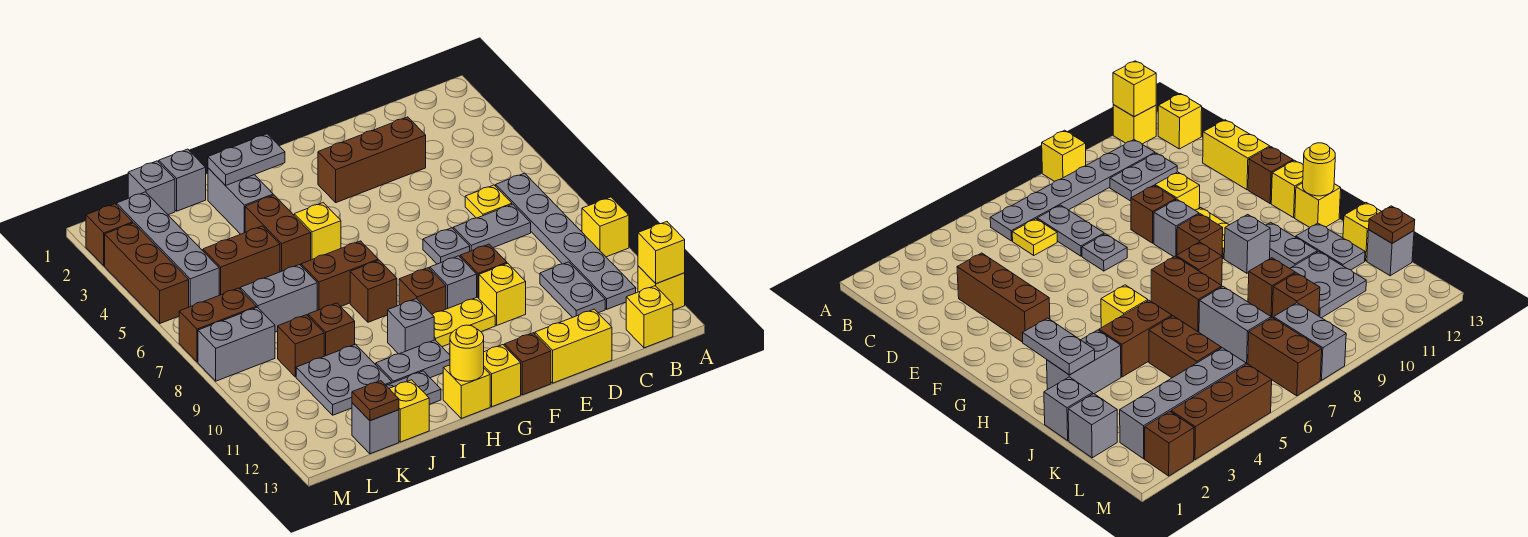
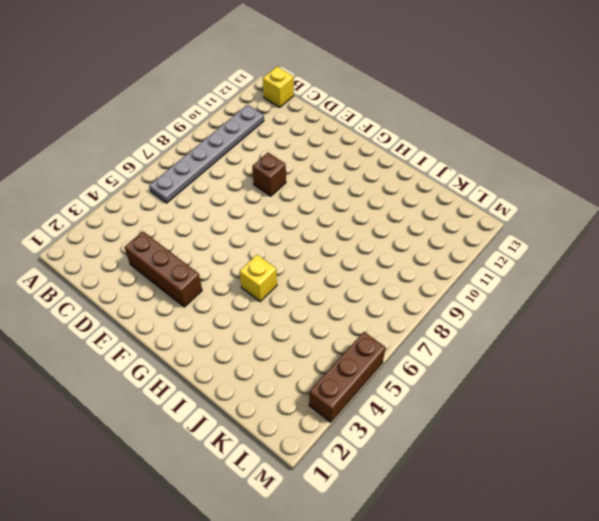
none -> yellow brick A9 level 1
none -> yellow brick A12 level 1
none -> yellow plate C6 level 1
none -> grey plate C7:D7 level 1

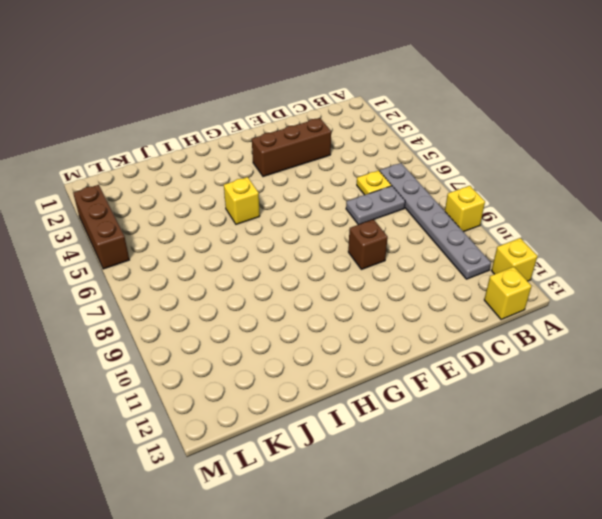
none -> grey plate C10:C11 level 1
none -> yellow brick D13:E13 level 1
none -> grey plate E7 level 1
none -> yellow brick E10 level 1

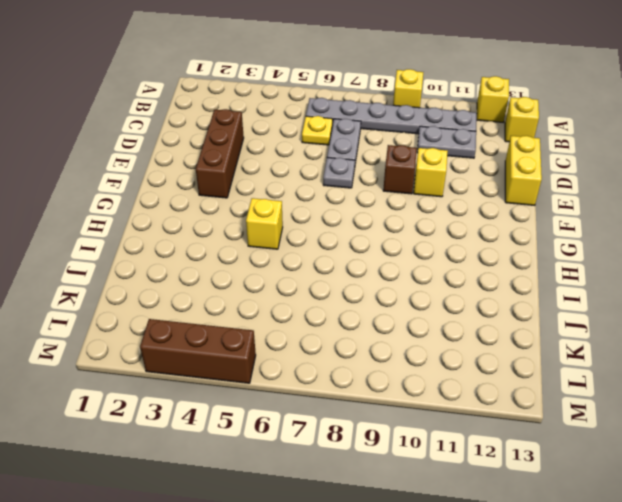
none -> grey brick F9 level 1
none -> yellow plate F10:G10 level 1
none -> brown brick F13 level 1
none -> brown brick G9 level 1

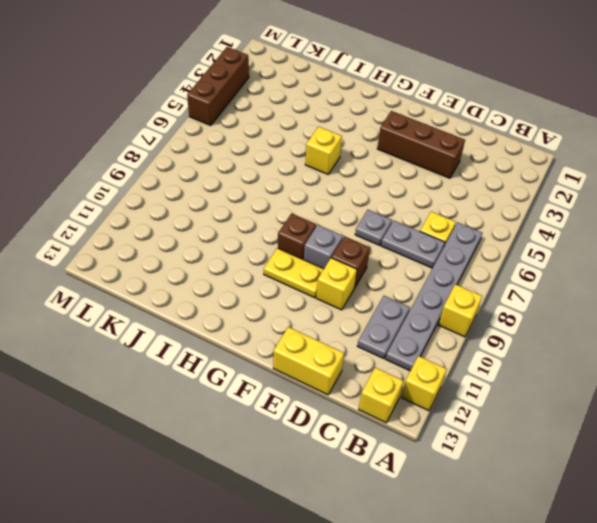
none -> brown brick F13 level 1
none -> yellow brick G13 level 1
none -> brown brick H7:I7 level 1
none -> brown brick H8 level 1

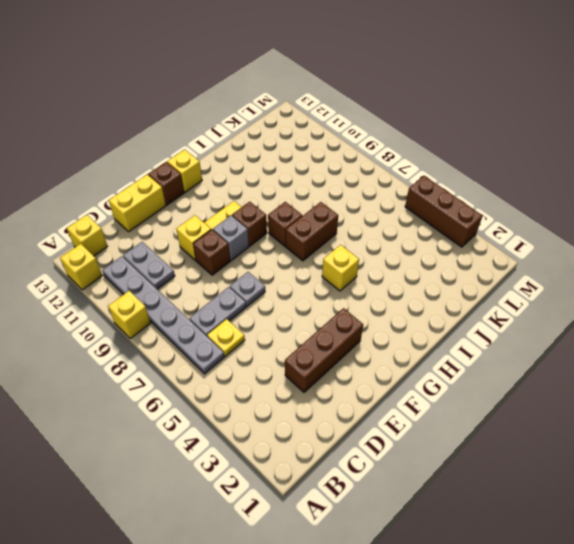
none -> grey brick H10 level 1
none -> grey plate H11:I11 level 1
none -> yellow brick H13 level 1
none -> grey brick I2:I3 level 1

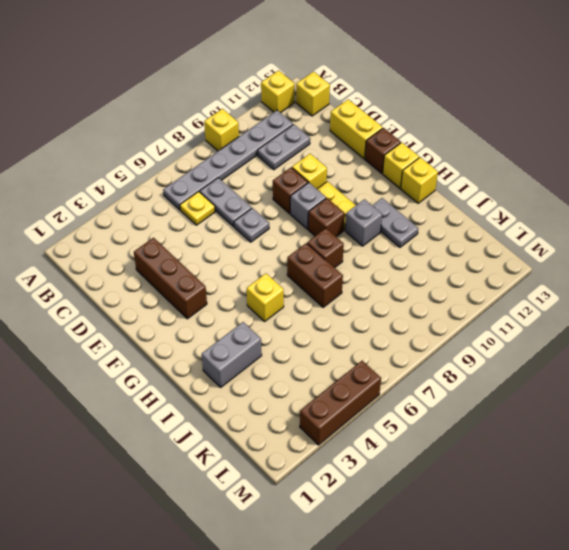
none -> brown brick I4:I5 level 1
none -> grey plate I12:J12 level 1
none -> grey brick J1 level 1
none -> brown brick J5:K5 level 1

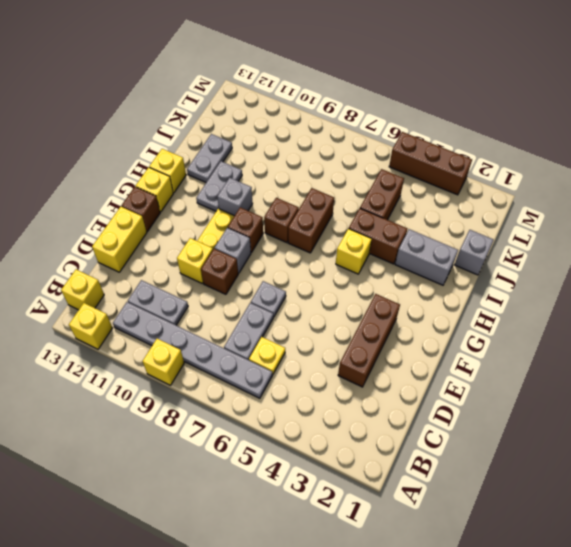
none -> grey brick J7:K7 level 1
none -> brown brick J9 level 1
none -> grey plate J10:K11 level 1
none -> yellow brick J13 level 1

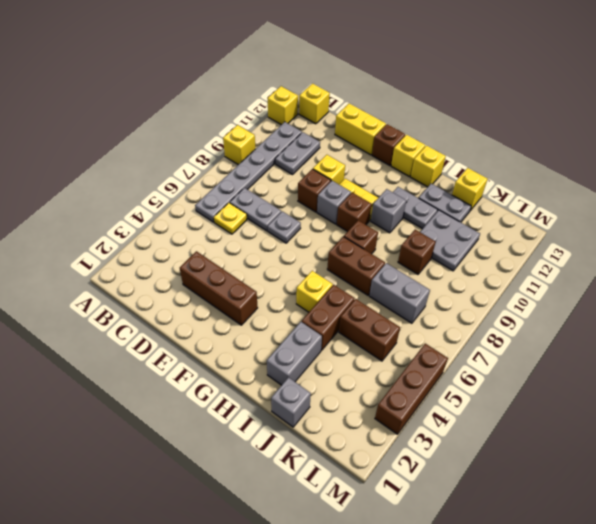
none -> grey brick K1 level 1
none -> brown brick K9 level 1
none -> grey brick K13 level 1
none -> grey brick L2:L5 level 1

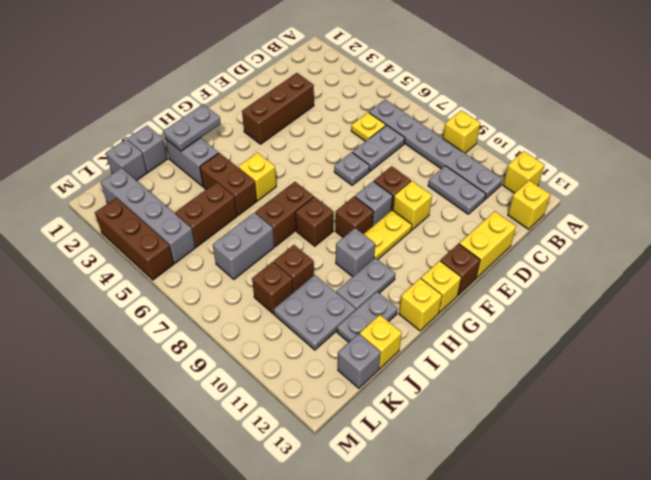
none -> brown brick L7:M7 level 1
none -> grey brick L8:M8 level 1
none -> brown brick M2 level 1
none -> yellow brick A12 level 2

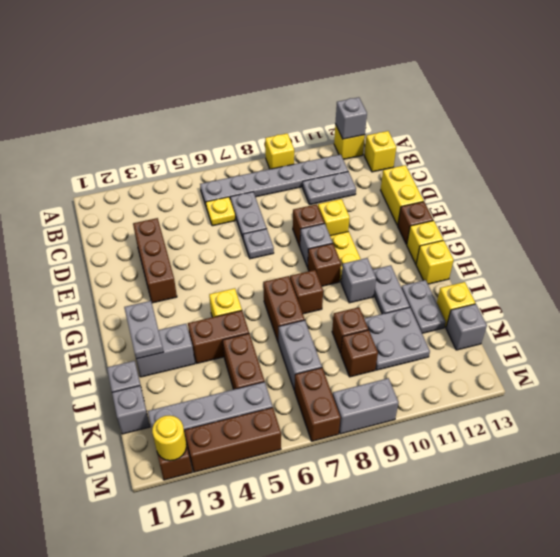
grey brick A12 level 2 -> yellow brick A12 level 2
yellow round brick M2 level 2 -> yellow round brick H13 level 2
grey brick M8:M9 level 1 -> grey brick L8:M8 level 1
none -> brown plate K13 level 2

